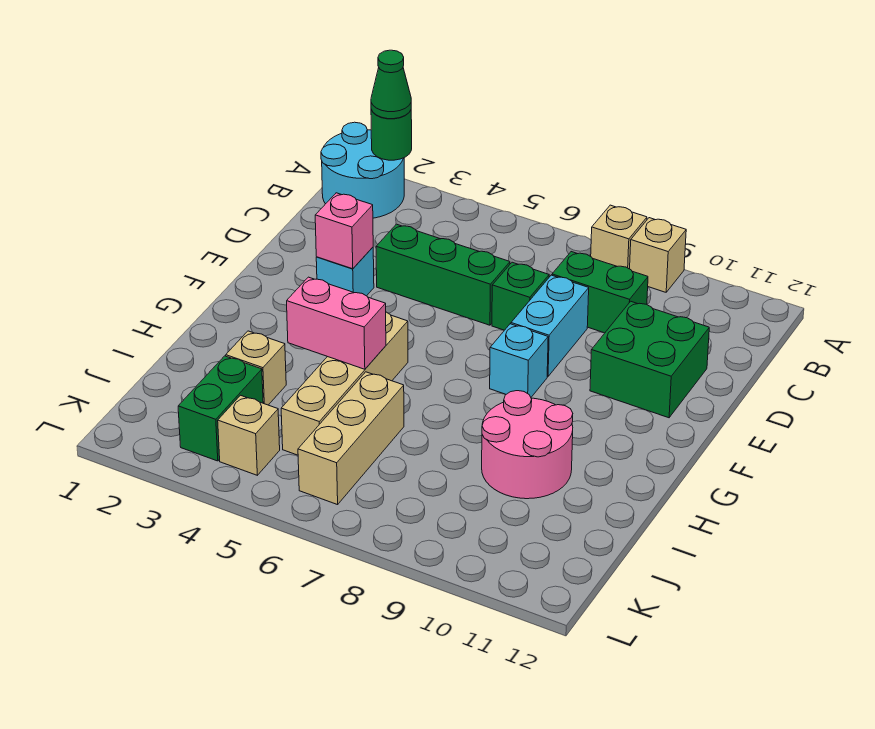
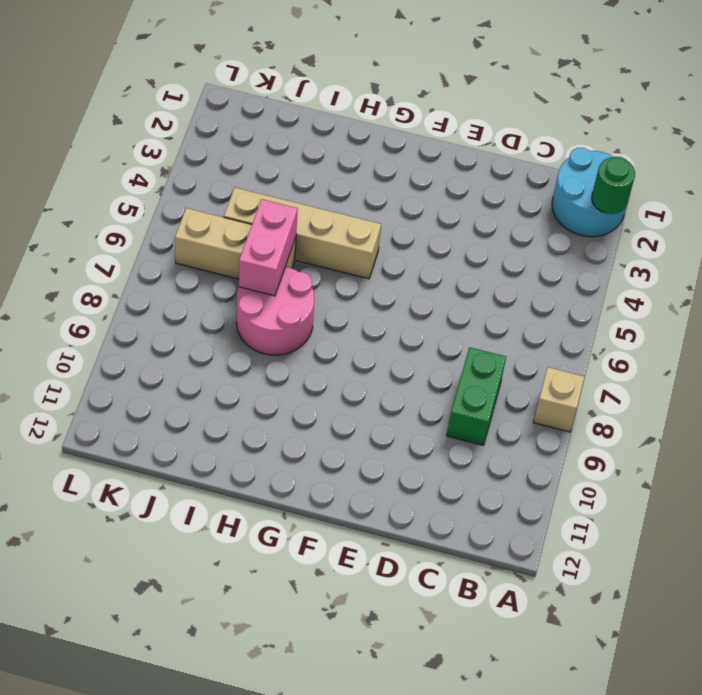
pink round brick H7:I8 level 1 -> pink round brick H9:I10 level 1
pink brick I6:I7 level 2 -> pink brick H4:H5 level 2
none -> tan brick A9 level 1
none -> green brick D4:D6 level 1
none -> green brick D7 level 1

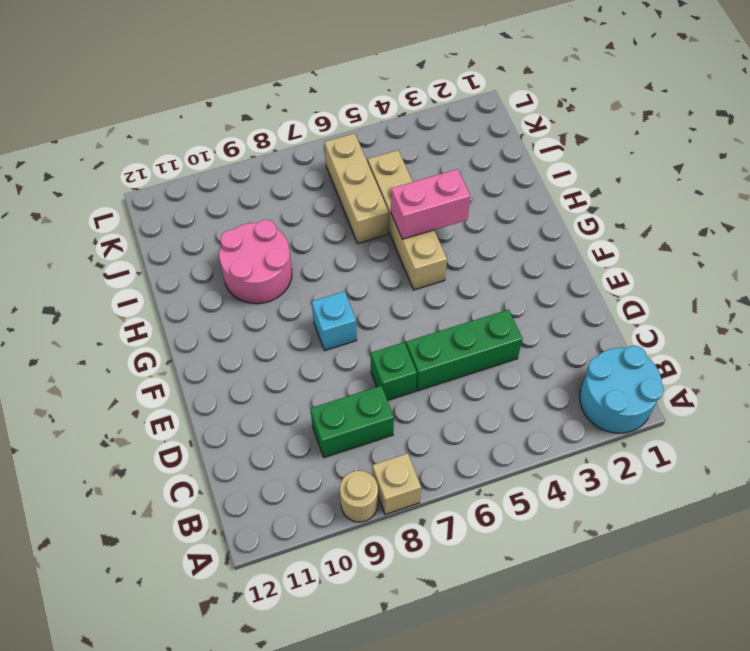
tan round brick A9 level 1 -> tan brick A9 level 1
none -> cyan brick D8:E8 level 1
none -> green brick D10:E11 level 1
none -> cyan brick E3 level 1

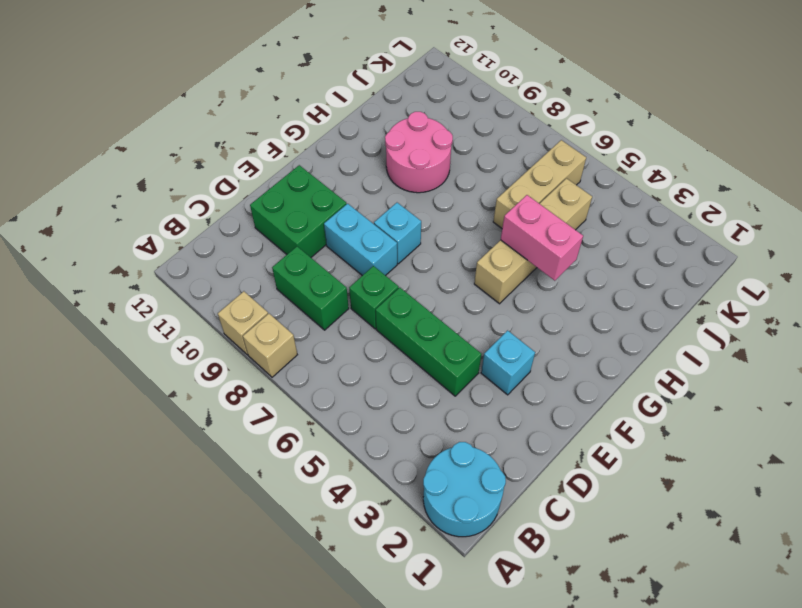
cyan brick E8:E9 level 1 -> cyan brick D8:E8 level 1
none -> tan brick I3 level 1
none -> green brick J3:K3 level 1
none -> tan brick K4 level 1

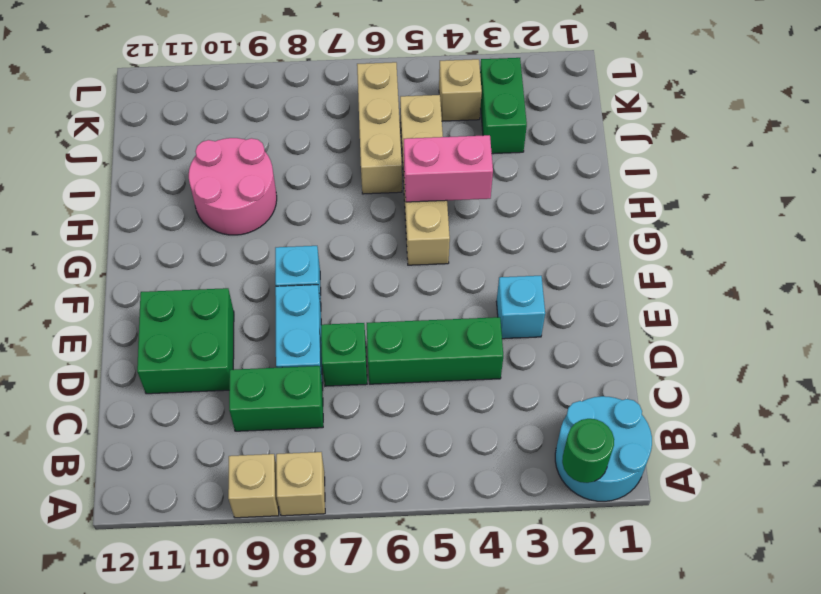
none -> tan brick I3 level 1
none -> pink brick E3 level 2
none -> green cone A2 level 3

